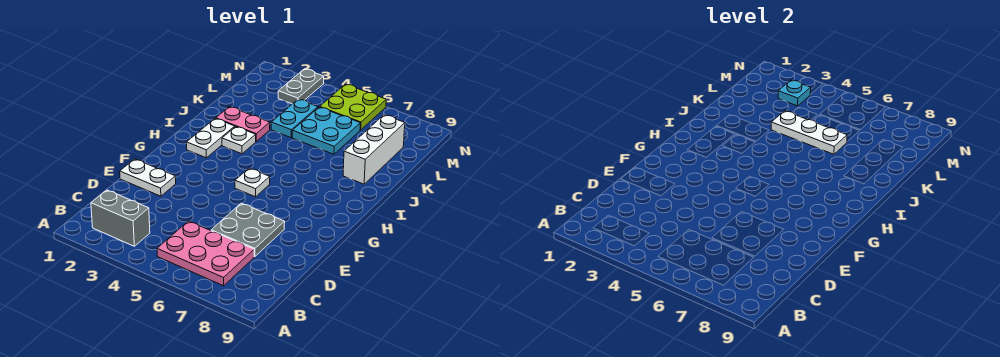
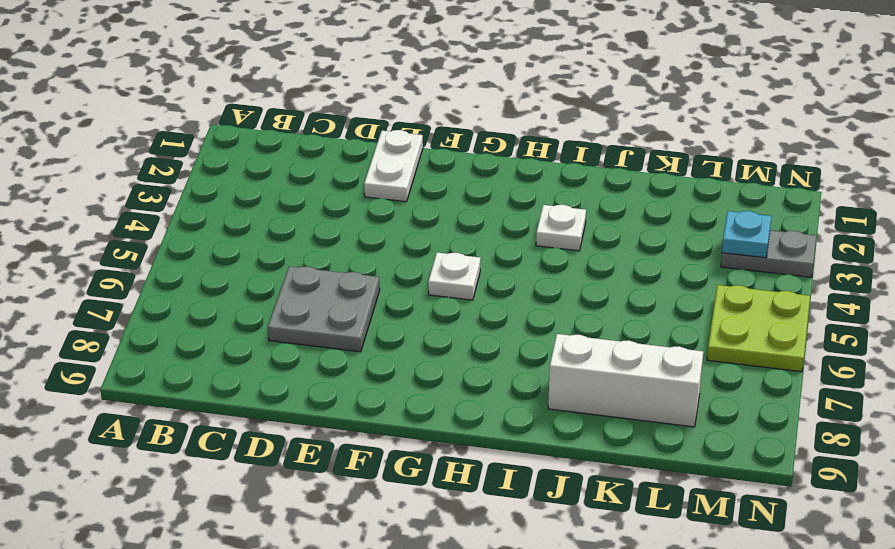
none -> grey brick B2:B3 level 1
none -> pink plate B5:C7 level 1
none -> white plate H2:I2 level 1

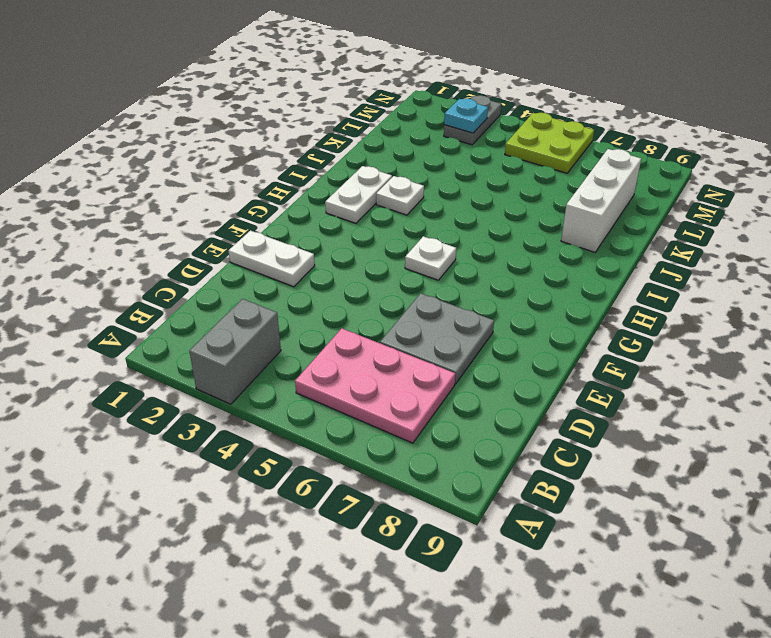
grey brick A3:B3 level 1 -> grey brick B2:B3 level 1
none -> pink plate J2:J3 level 1
none -> cyan plate K4:L4 level 1
none -> cyan plate K5:L6 level 1

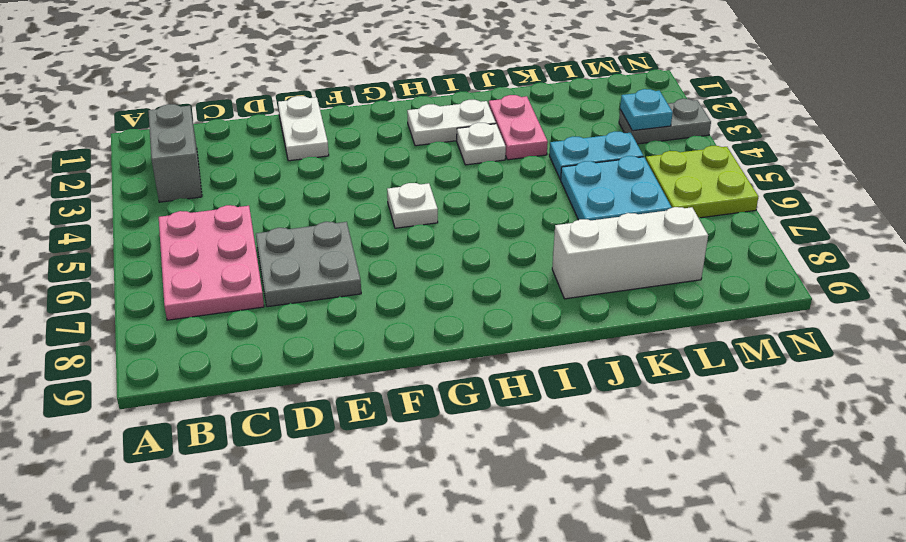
none -> white plate K4:K6 level 2

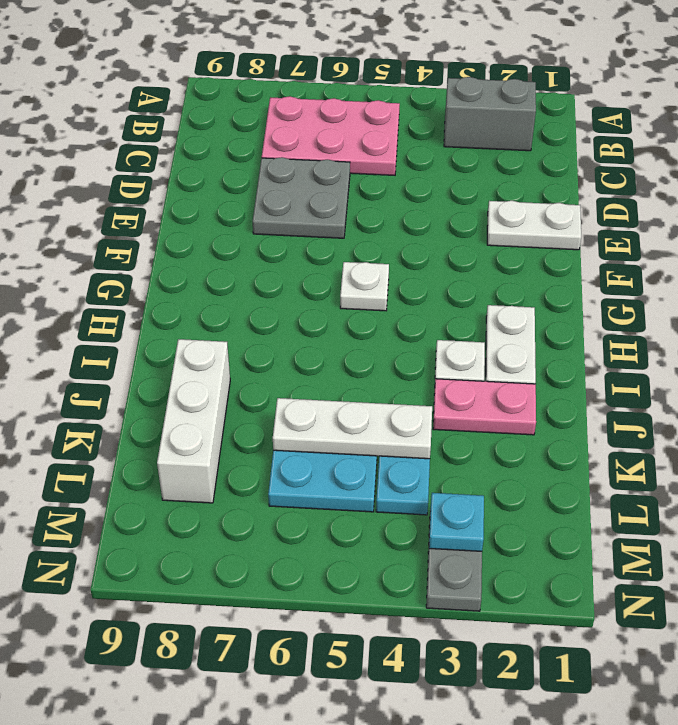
none -> lime plate M5:N6 level 1

